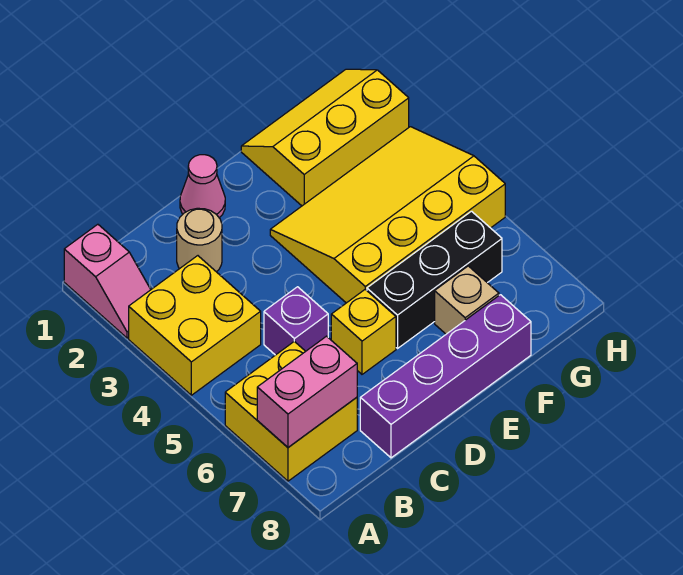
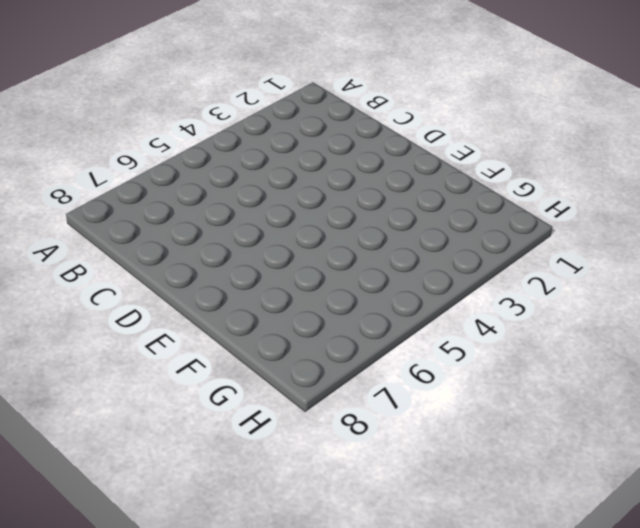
none -> pink slope A1:A2 level 1 top 1
none -> yellow brick A3:B4 level 1
none -> yellow brick A6:B7 level 1

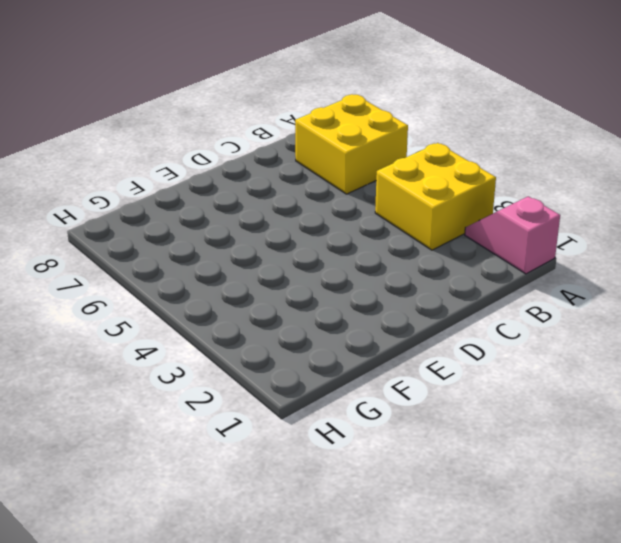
none -> tan round brick C2 level 1
none -> purple brick C5 level 1
none -> purple brick C8:F8 level 1

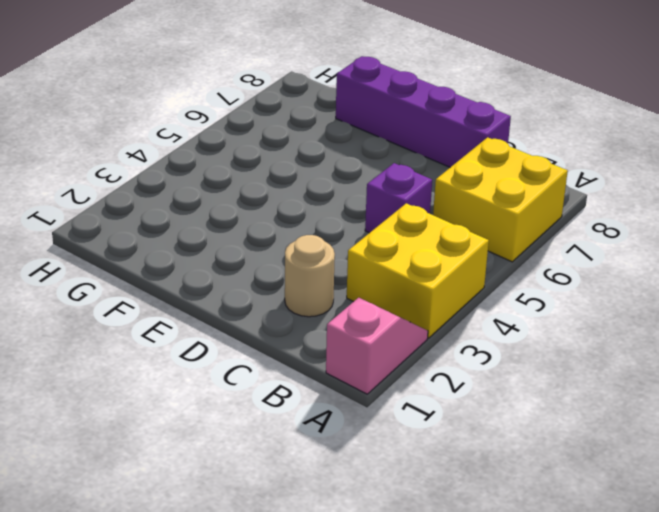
none -> pink cone D1 level 1
none -> yellow brick D6 level 1
none -> yellow slope E3:H5 level 1 top 5

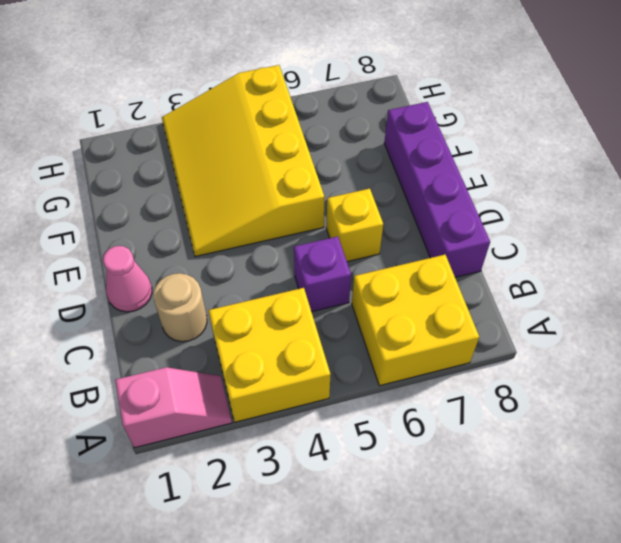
none -> black brick E6:G6 level 1
none -> yellow slope F1:H2 level 1 top 2
none -> tan brick F7 level 1

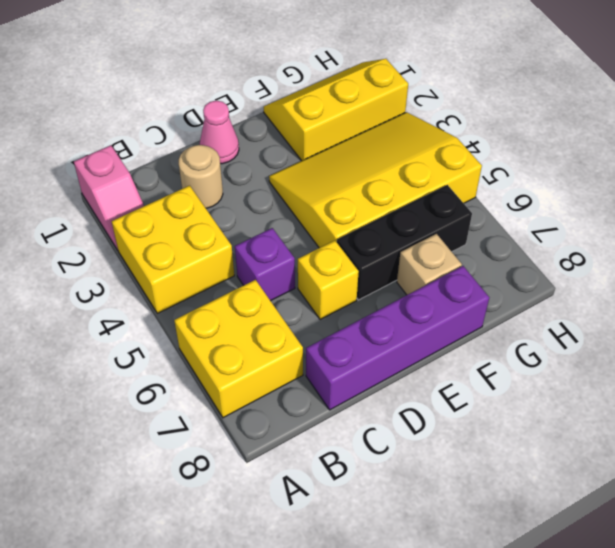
none -> pink brick A7:B7 level 2

